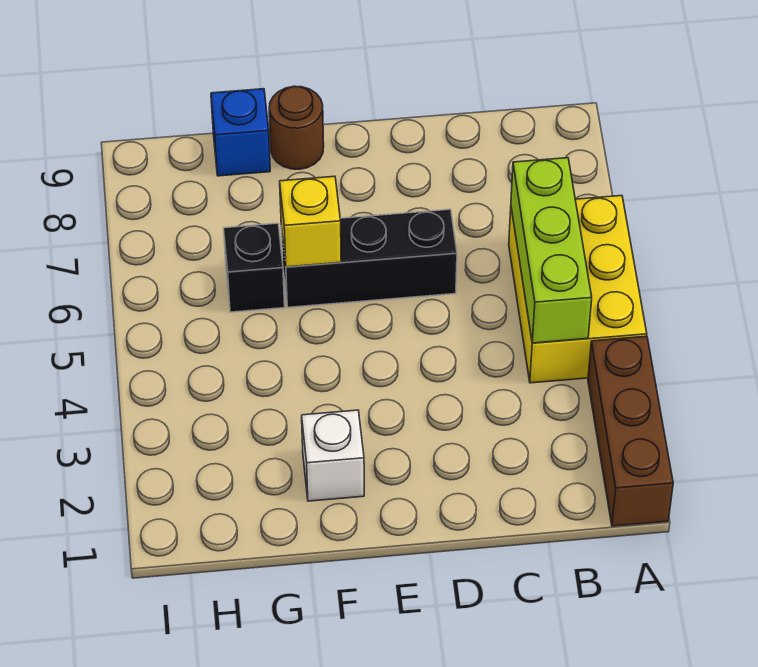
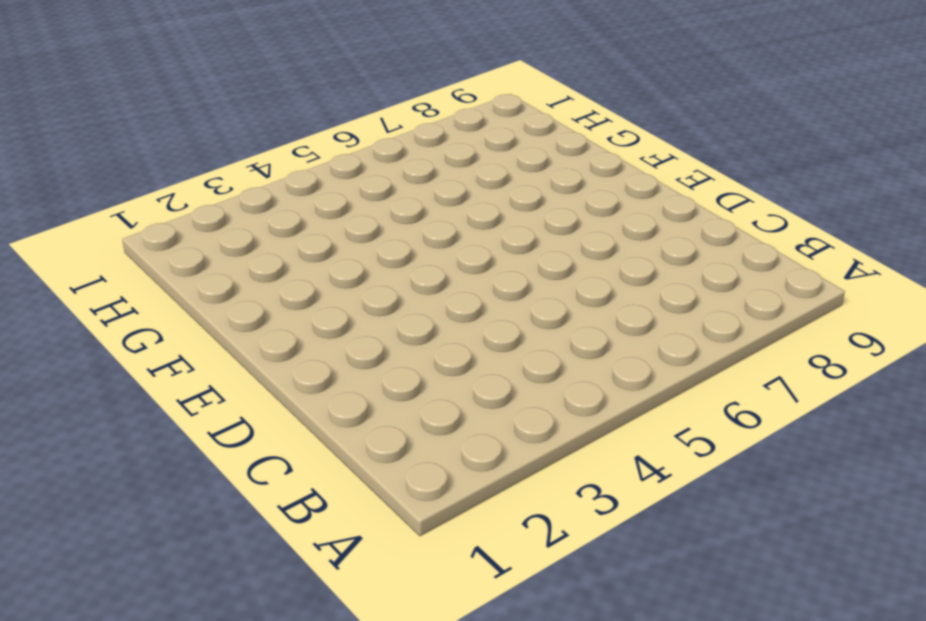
none -> brown brick A1:A3 level 1
none -> yellow brick A4:B6 level 1

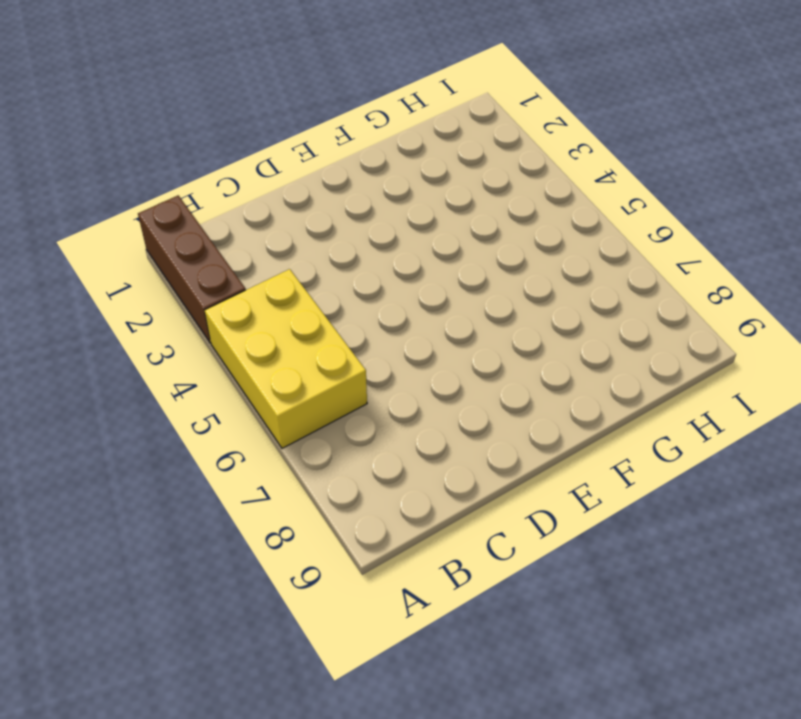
none -> black brick D6:F6 level 1
none -> white brick F2 level 1

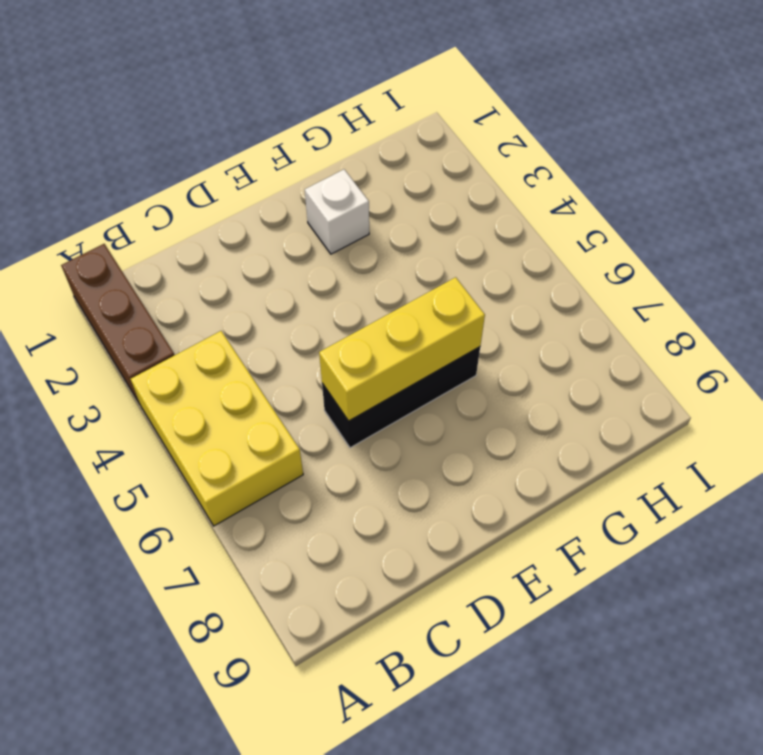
yellow brick D6:F6 level 2 -> yellow brick F6 level 2
none -> brown round brick F9 level 1
none -> black brick G6 level 1

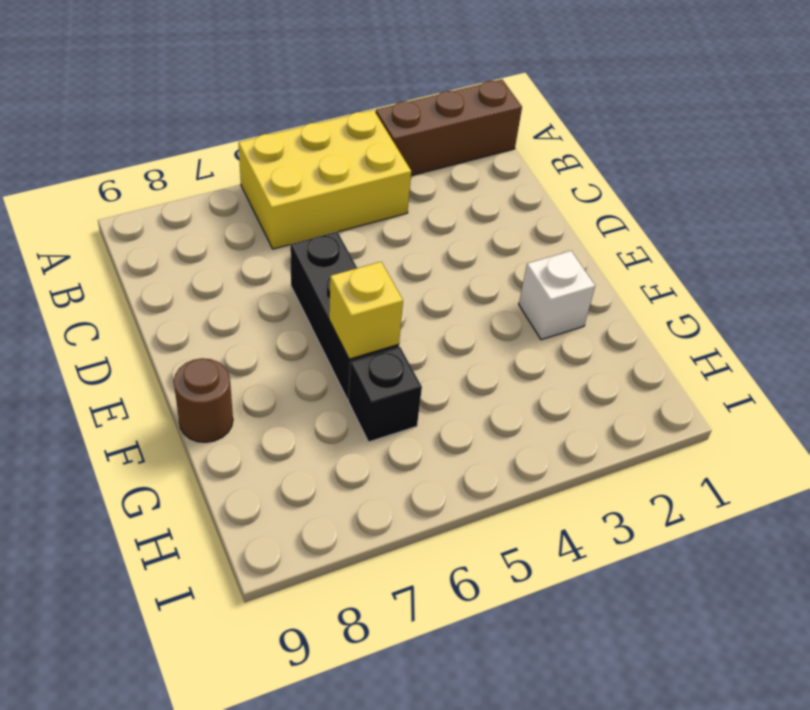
none -> blue brick G9 level 1
none -> lime brick B4:B6 level 2

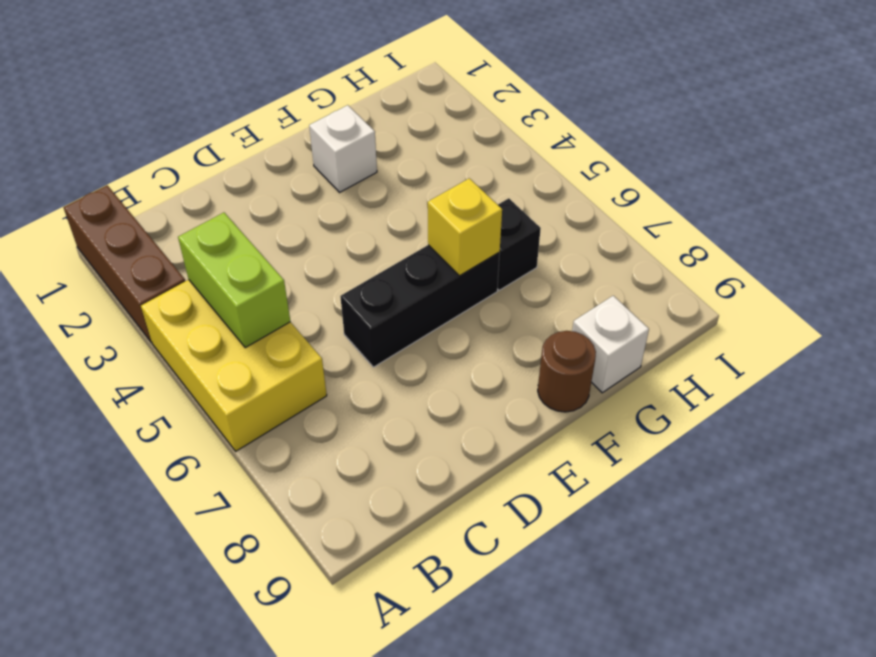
lime brick B4:B5 level 2 -> lime brick B4:B6 level 2
white brick G9 level 1 -> blue brick G9 level 1

